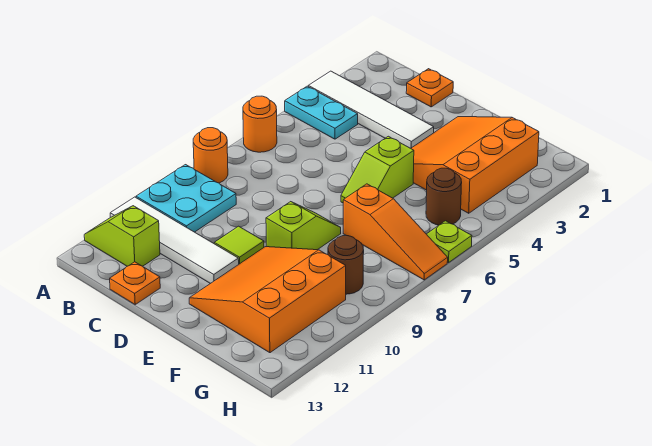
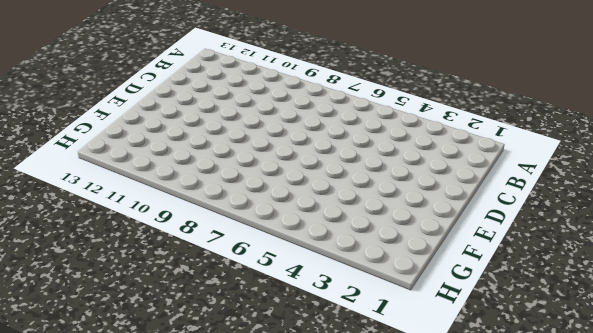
none -> white tile A3:D3 level 1
none -> cyan plate A4:B4 level 1
none -> orange round brick A6 level 1

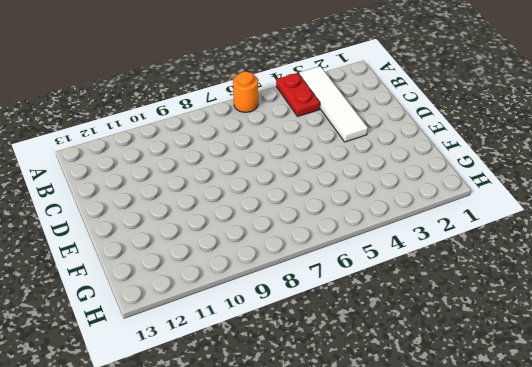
red plate A4:B4 level 1 -> cyan plate A4:B4 level 1
none -> orange round brick A8 level 1
none -> cyan plate A9:B10 level 1
none -> white tile A11:D11 level 1

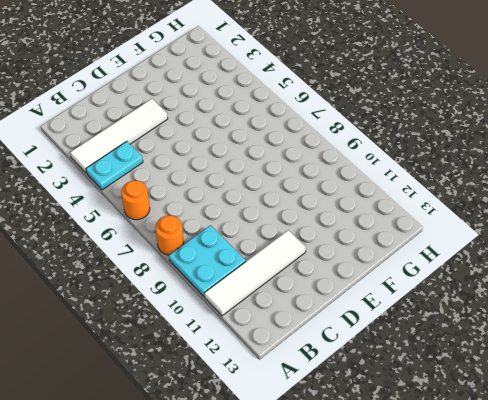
none -> lime slope A12:B12 level 1 top B
none -> orange plate C1 level 1
none -> orange plate C13 level 1

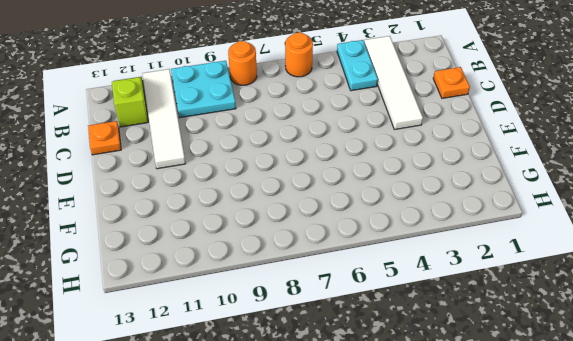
none -> lime tile D10 level 1
none -> orange slope E2:G4 level 1 top G
none -> lime slope E5:E6 level 1 top 5

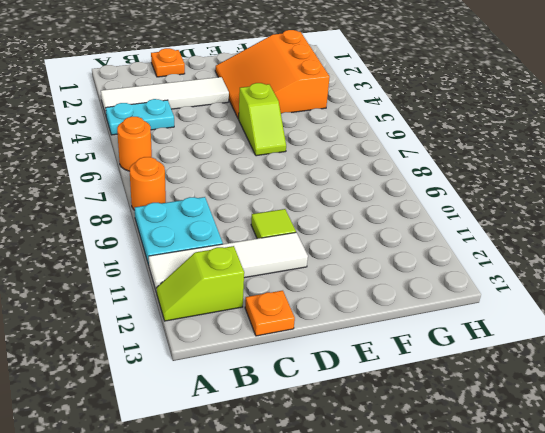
none -> lime slope E8:E9 level 1 top 9
none -> orange slope E10:G12 level 1 top G
none -> orange slope F7:H7 level 1 top F

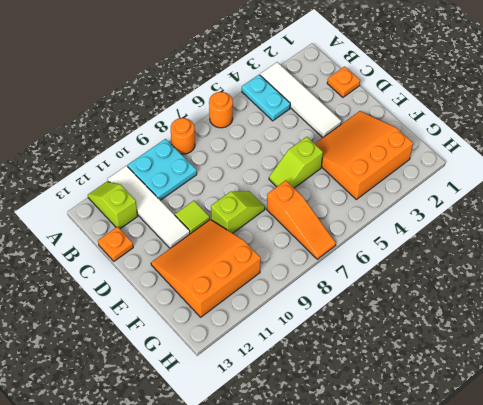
none -> brown round brick G5 level 1
none -> brown round brick G9 level 1
none -> lime plate H6 level 1

